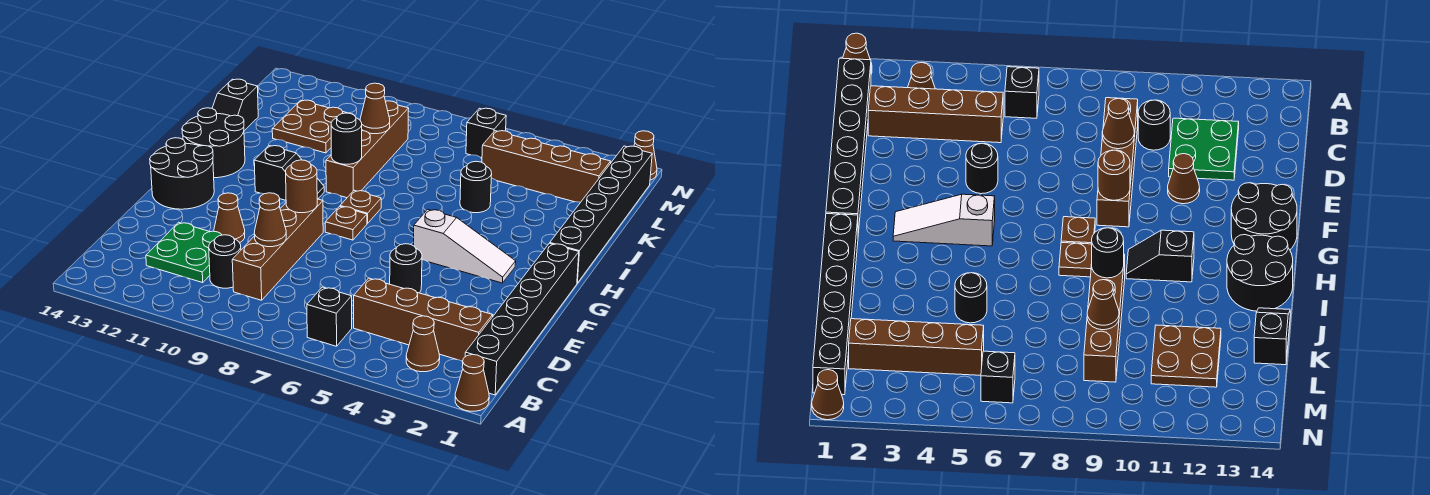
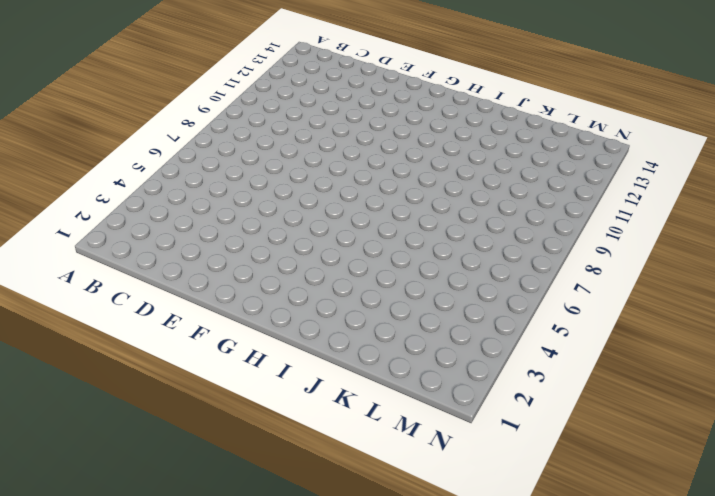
none -> brown cone A1 level 1
none -> black brick B1:G1 level 1
none -> brown cone B3 level 1

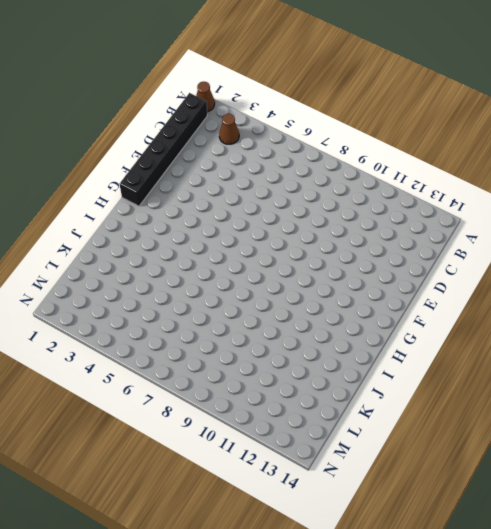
none -> black brick B6 level 1
none -> brown brick C2:C5 level 1
none -> brown brick C9:F9 level 1

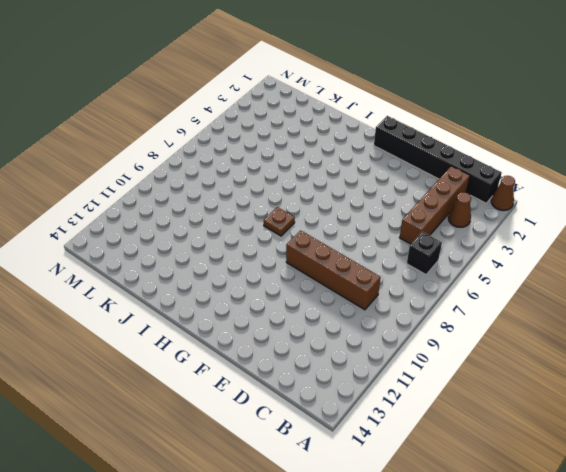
none -> black round brick C10 level 1
none -> green plate C11:D12 level 1
none -> black round brick E5 level 1

